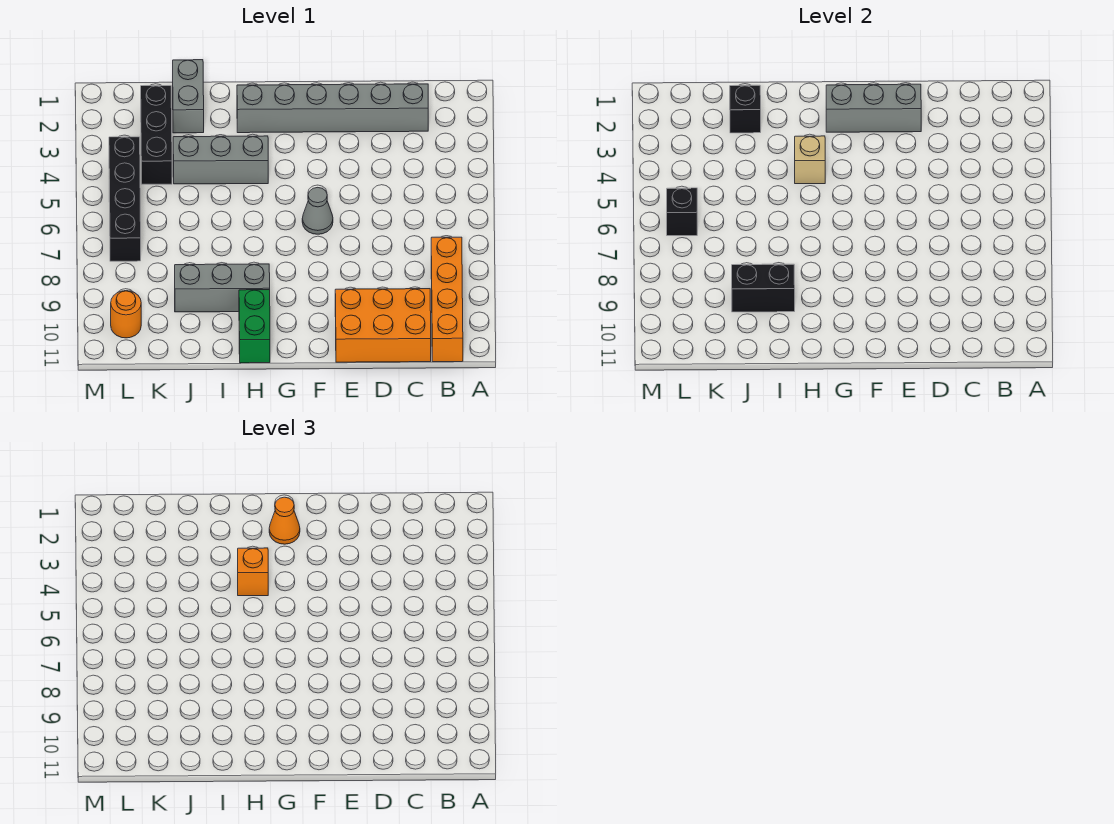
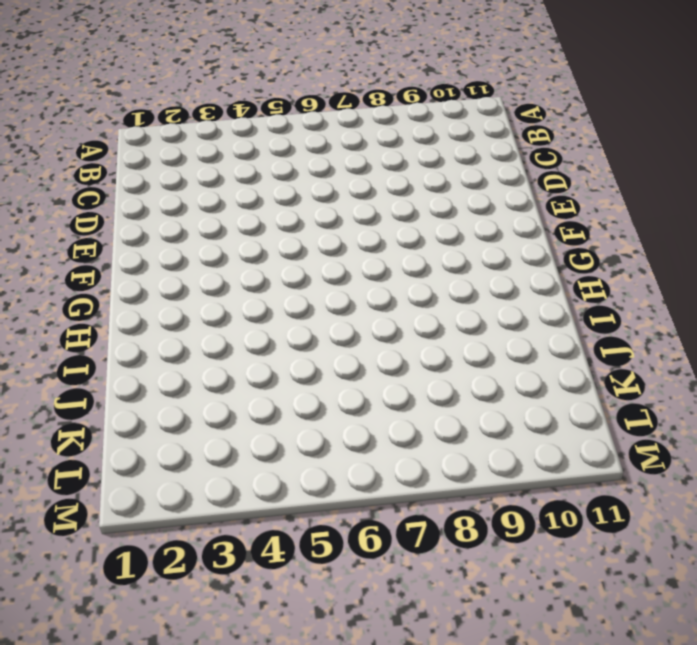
none -> orange brick B8:B11 level 1
none -> grey brick C2:H2 level 1
none -> orange brick C10:E11 level 1

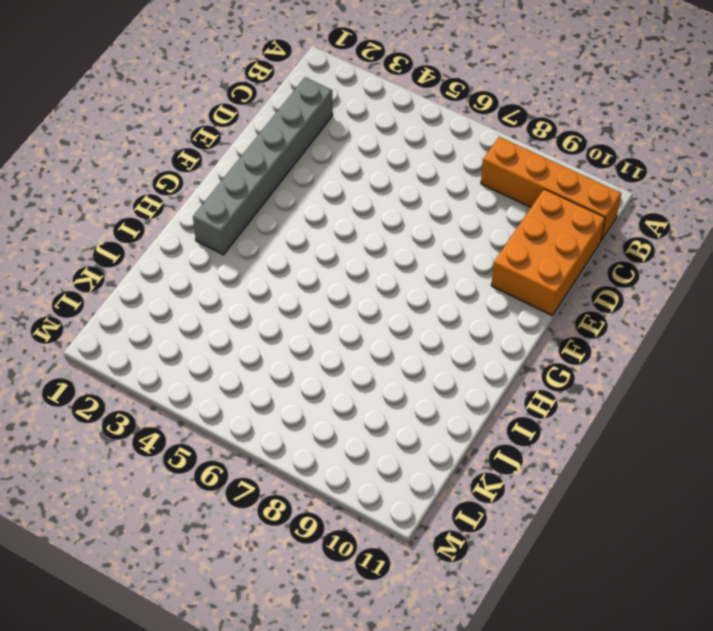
none -> grey cone F6 level 1
none -> grey brick H4:J4 level 1
none -> grey brick H9:J9 level 1

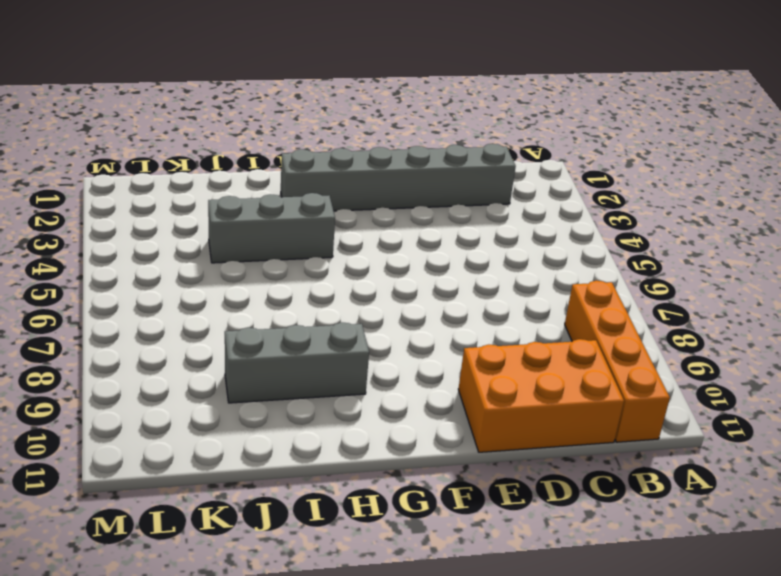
none -> grey cone F6 level 1
none -> green brick H10:H11 level 1
none -> grey brick J1:J2 level 1

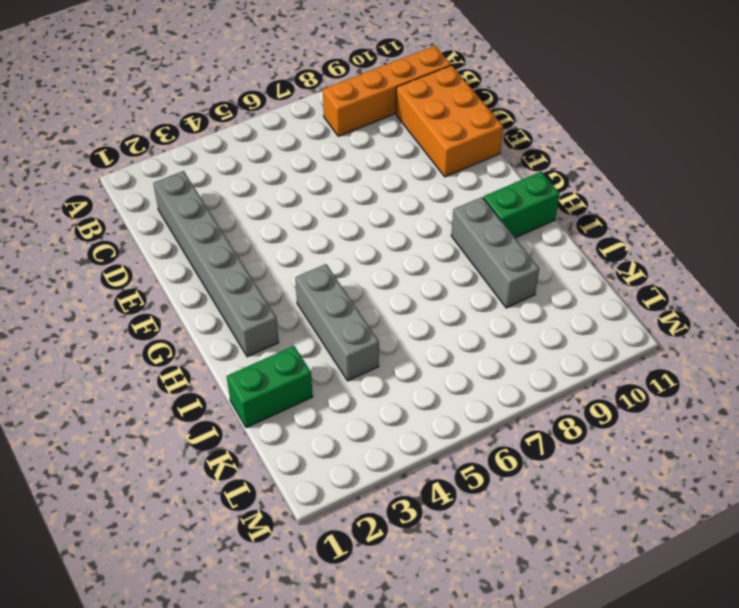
green brick J1:J2 level 1 -> grey brick J1:J2 level 1
none -> grey cone F6 level 1
none -> black brick K2:K4 level 1
none -> black brick L4:L7 level 1

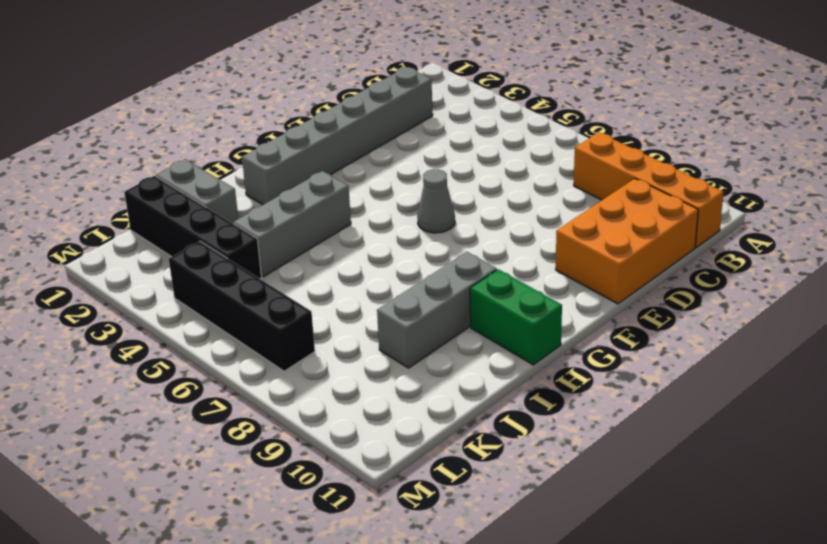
black brick K1:K4 level 1 -> black brick K2:K4 level 1
none -> orange round brick L10 level 1
none -> grey brick E2:G2 level 2
none -> tan brick H4 level 2

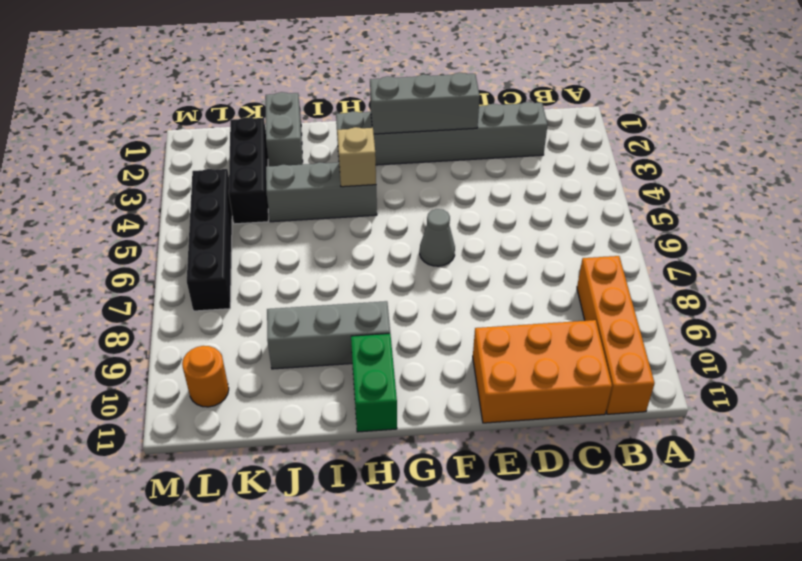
none -> black brick I9:J9 level 2
none -> black brick J2 level 2
none -> black brick L6 level 2

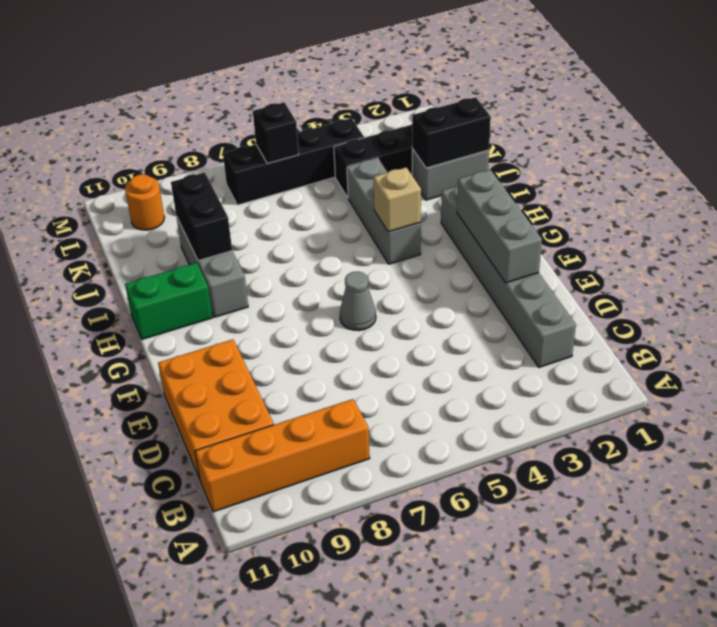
black brick J1:J2 level 2 -> black brick J2 level 2
none -> orange cone G2 level 3
none -> orange brick H4 level 3

